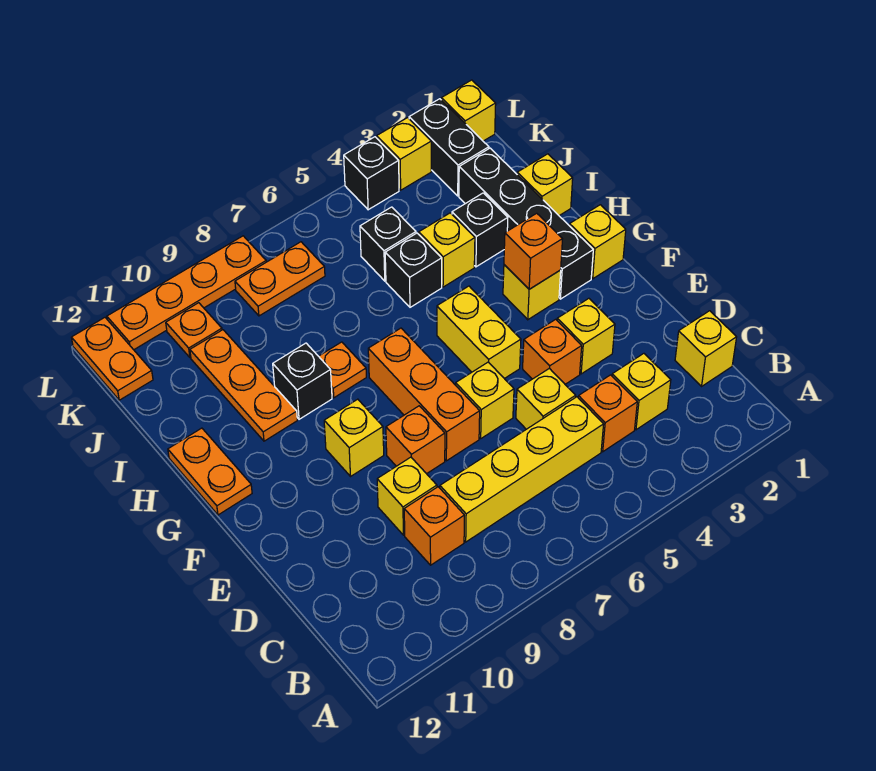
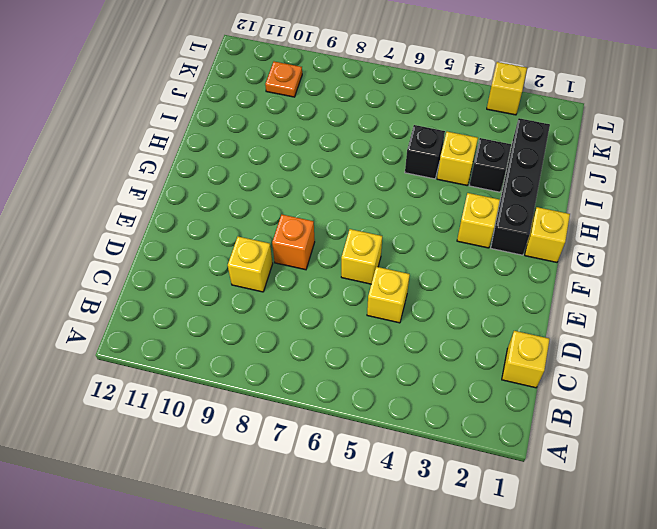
none -> yellow brick C3 level 1
none -> orange brick C4 level 1
none -> yellow brick C5:C8 level 1
none -> orange brick C9 level 1

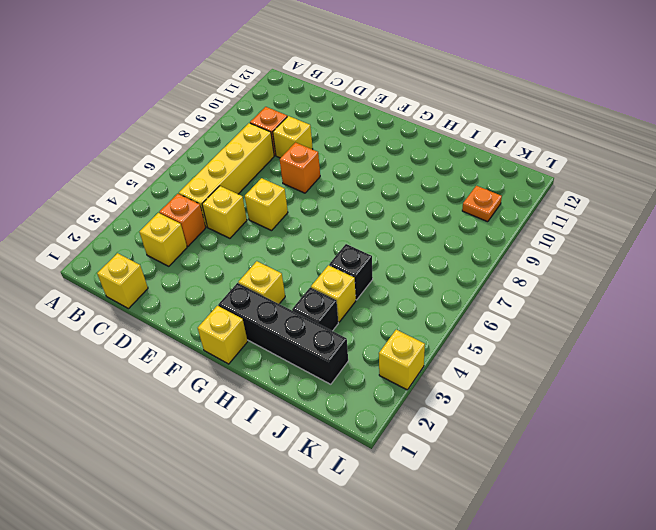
none -> yellow brick E3 level 1
none -> orange brick E4 level 1
none -> orange brick E7:G7 level 1
none -> yellow brick F5:G5 level 1

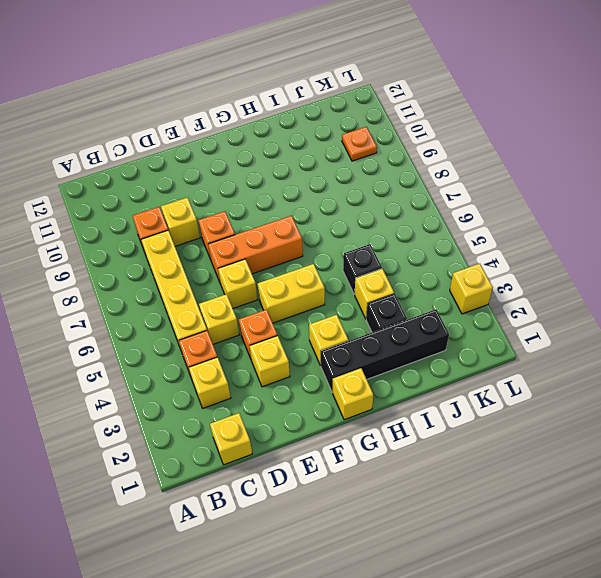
none -> yellow brick F9 level 1
none -> orange plate G12:H12 level 1
none -> orange plate H8 level 1
none -> black brick H9 level 1

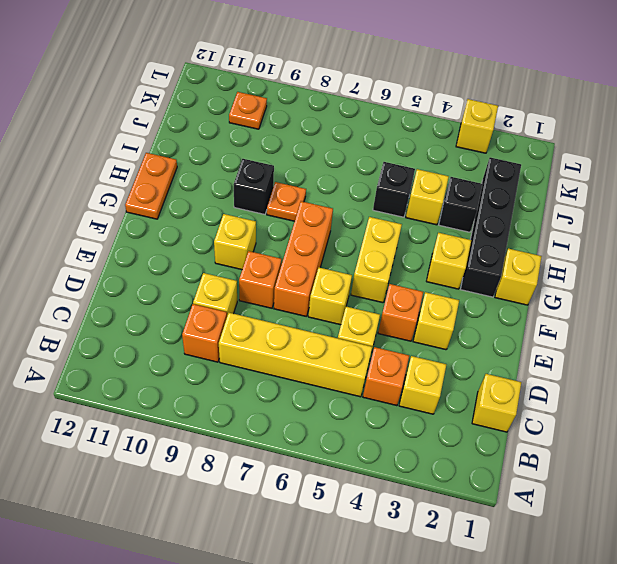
none -> orange plate H10:J10 level 1
none -> yellow brick I1 level 1
none -> black brick J5 level 1
none -> black brick K2:L2 level 1

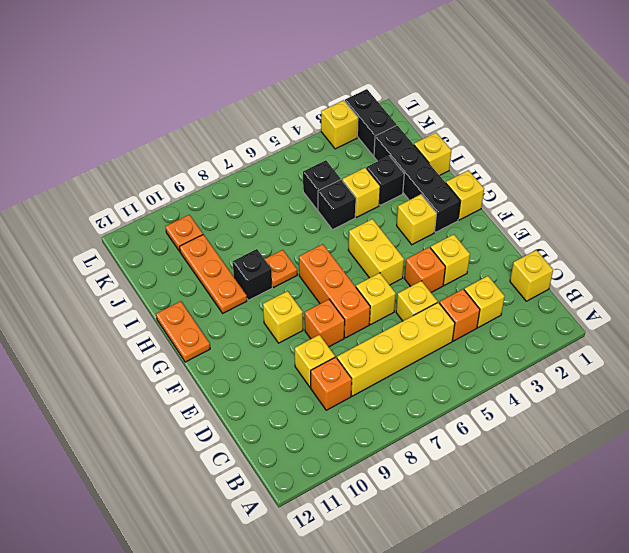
none -> orange plate K7:K8 level 1
none -> orange plate K12:L12 level 1
none -> yellow brick L1 level 1
none -> black brick L4 level 1

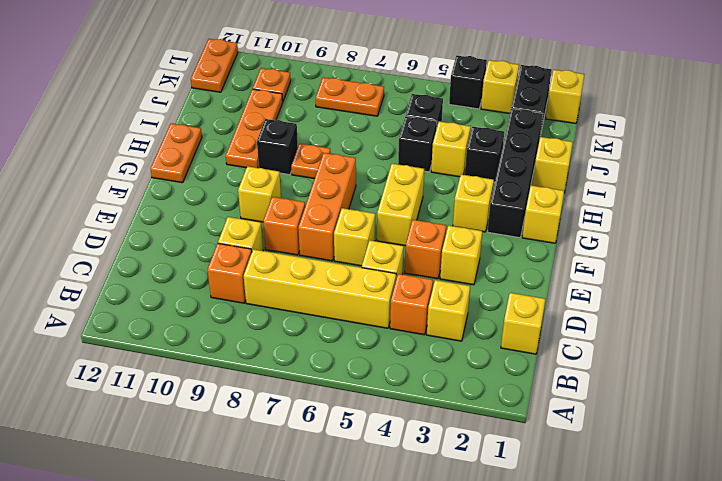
none -> orange plate L8:L11 level 1
none -> orange brick G3 level 2

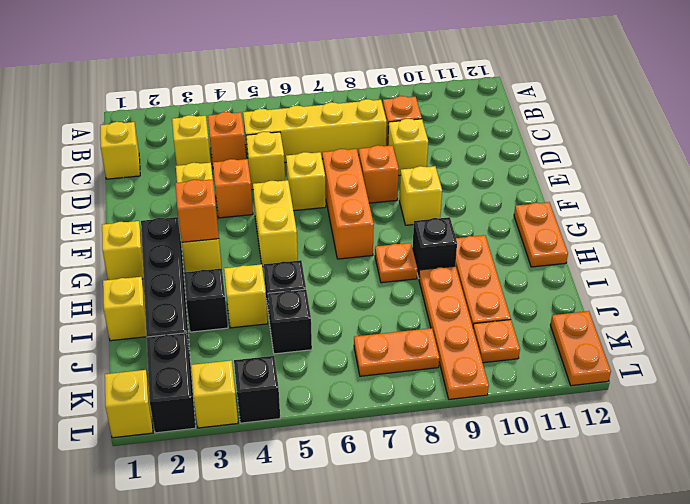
orange plate I9:L9 level 1 -> orange plate L8:L11 level 1

